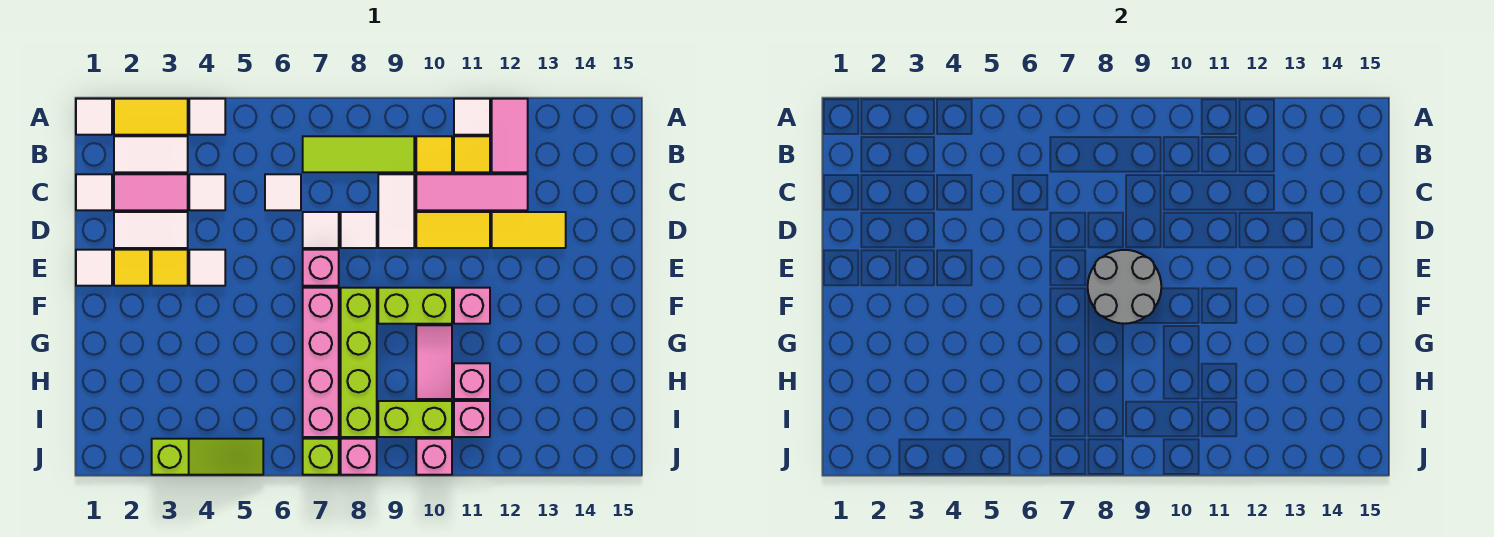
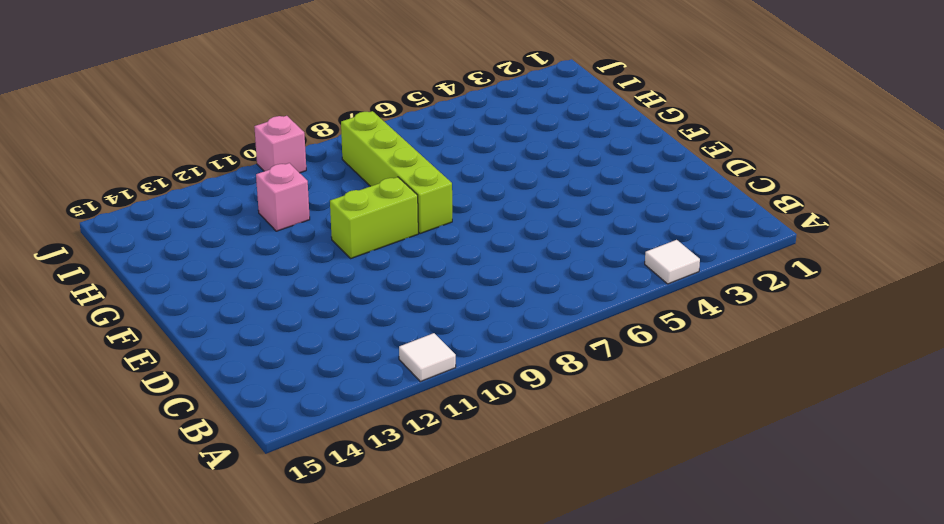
none -> white tile A1 level 1
none -> yellow tile A2:A3 level 1
none -> pink tile A12:B12 level 1
none -> white tile B2:B3 level 1

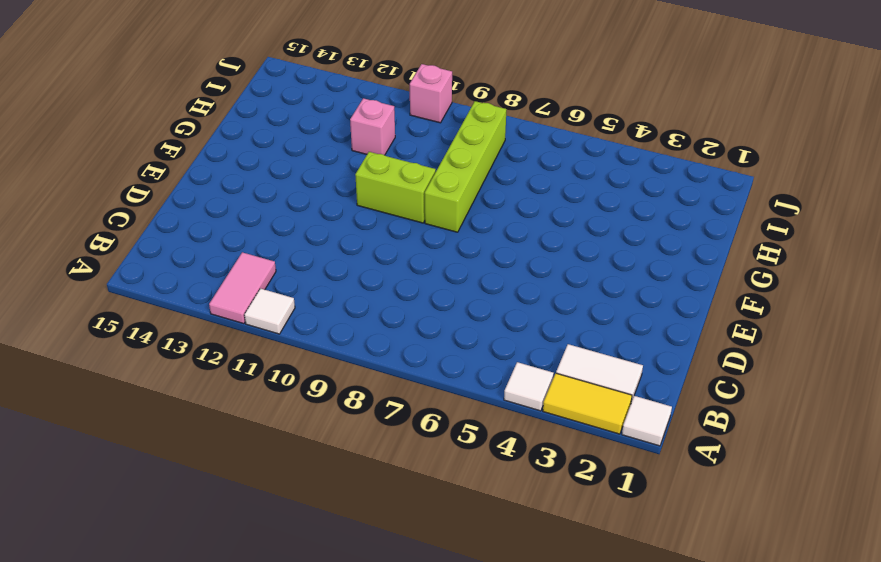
none -> lime tile B7:B9 level 1
none -> yellow tile B10 level 1
none -> yellow tile B11 level 1
none -> white tile C1 level 1

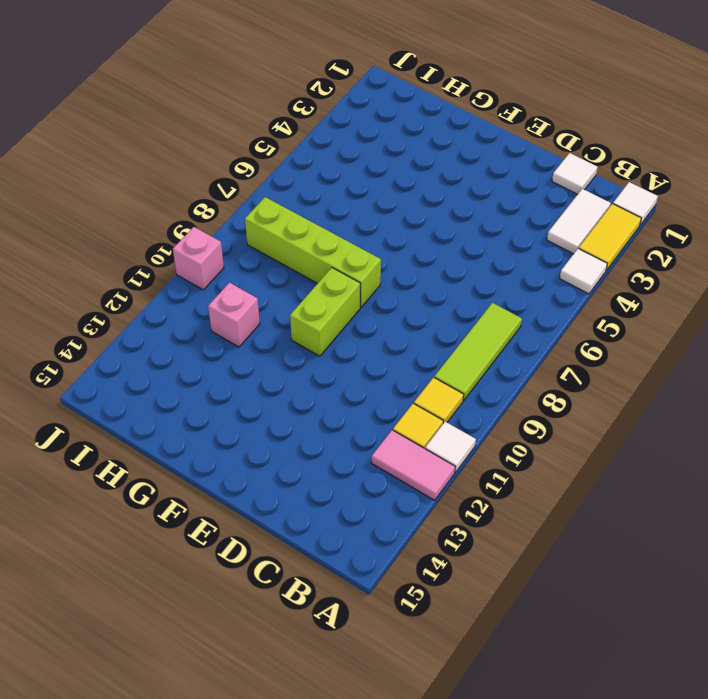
none -> pink tile C2:C3 level 1
none -> white tile C4 level 1
none -> white tile C6 level 1
none -> white tile C9:D9 level 1

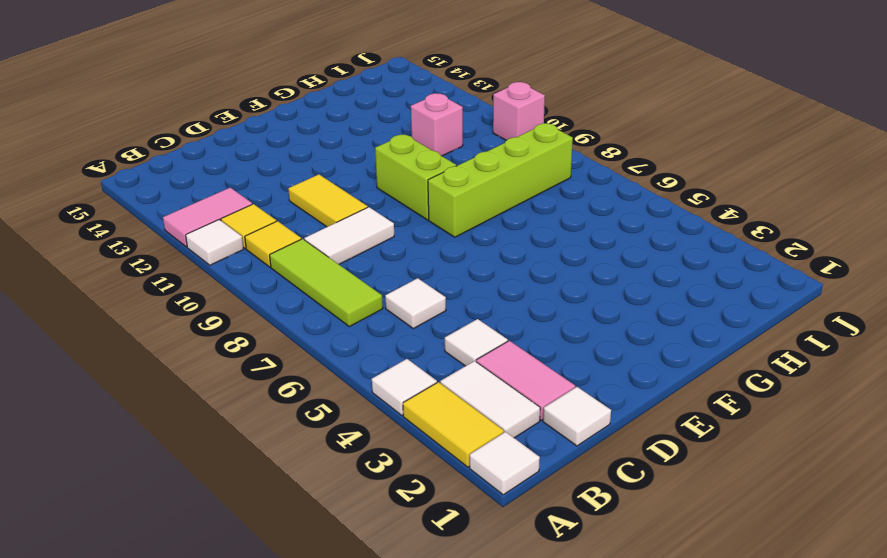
none -> pink tile C10:C12 level 1
none -> white tile D2:D3 level 1
none -> white tile D7 level 1
none -> white tile D8 level 1

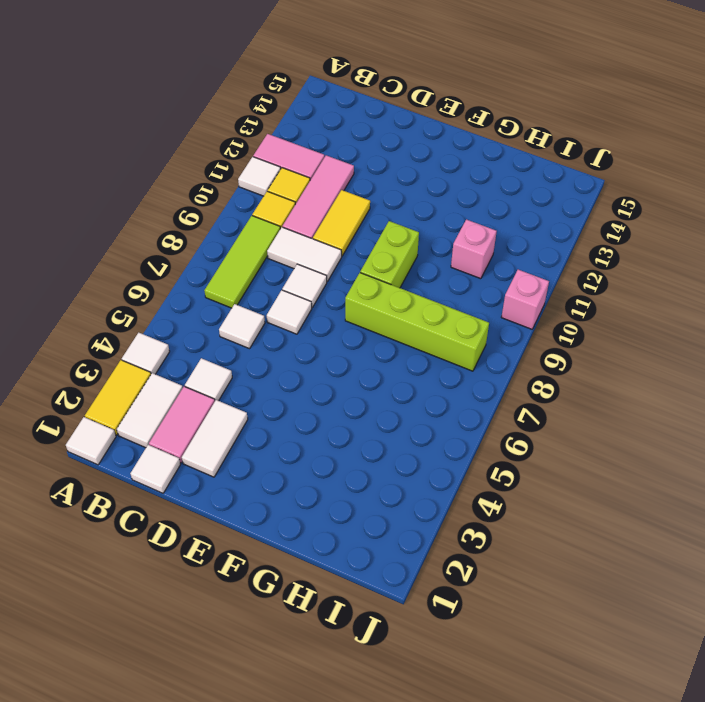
none -> yellow tile D12:D13 level 1
none -> white tile E1 level 1
none -> yellow tile E2 level 1
none -> yellow tile E3 level 1

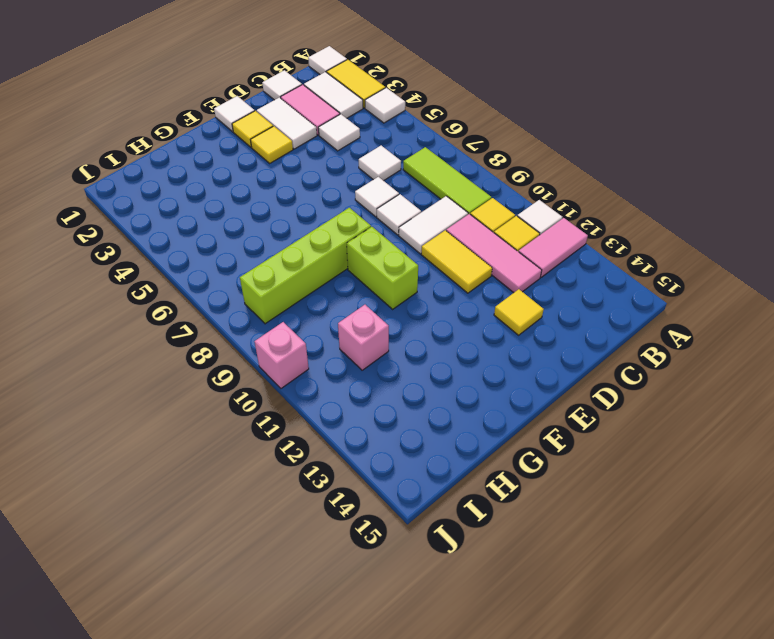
yellow tile D13 level 1 -> yellow tile D12:D13 level 1
none -> white tile E4 level 1
none -> pink brick E7 level 1
none -> pink brick F7:I7 level 1
none -> pink brick F11 level 1

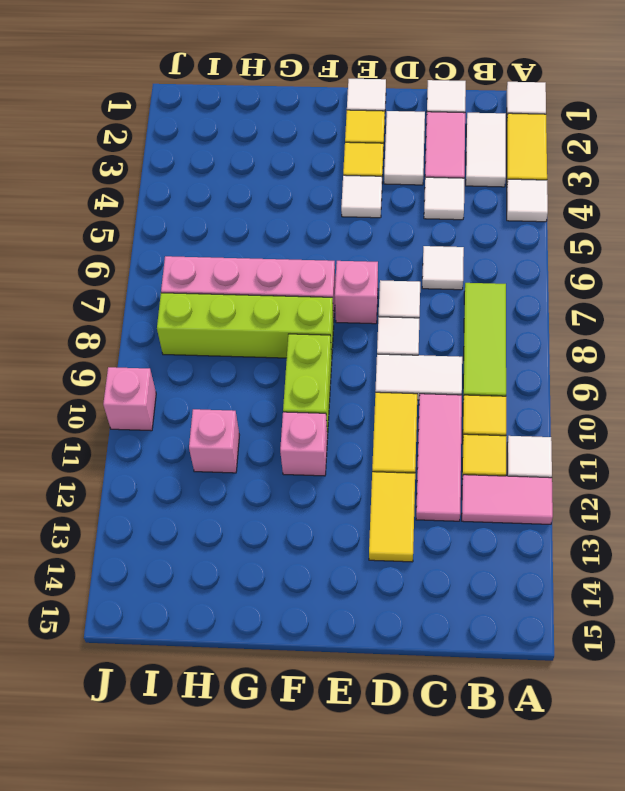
none -> pink tile G10:H10 level 1
none -> lime brick I9:I10 level 1
none -> pink brick I11 level 1
none -> lime slope J3:J5 level 1 top 3

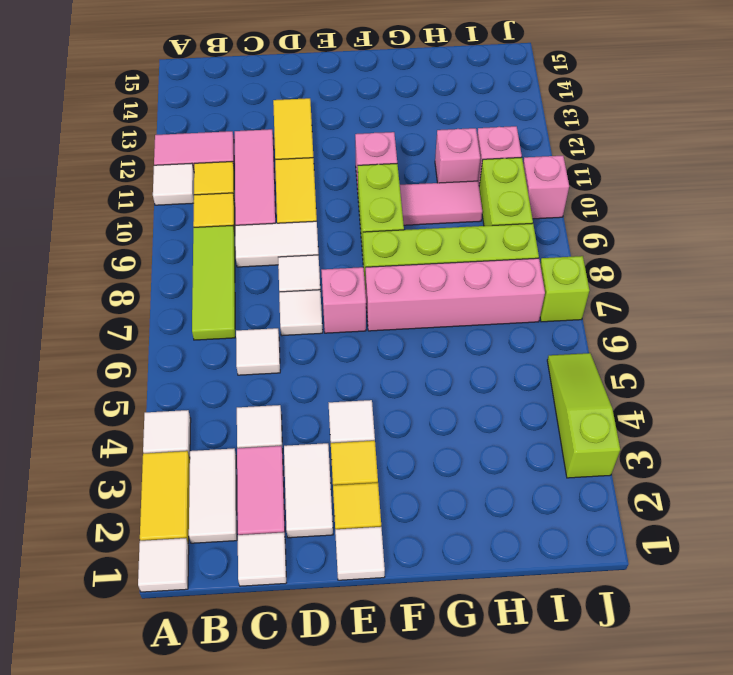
none -> pink brick J8 level 1
none -> grey round brick E8:F9 level 2

